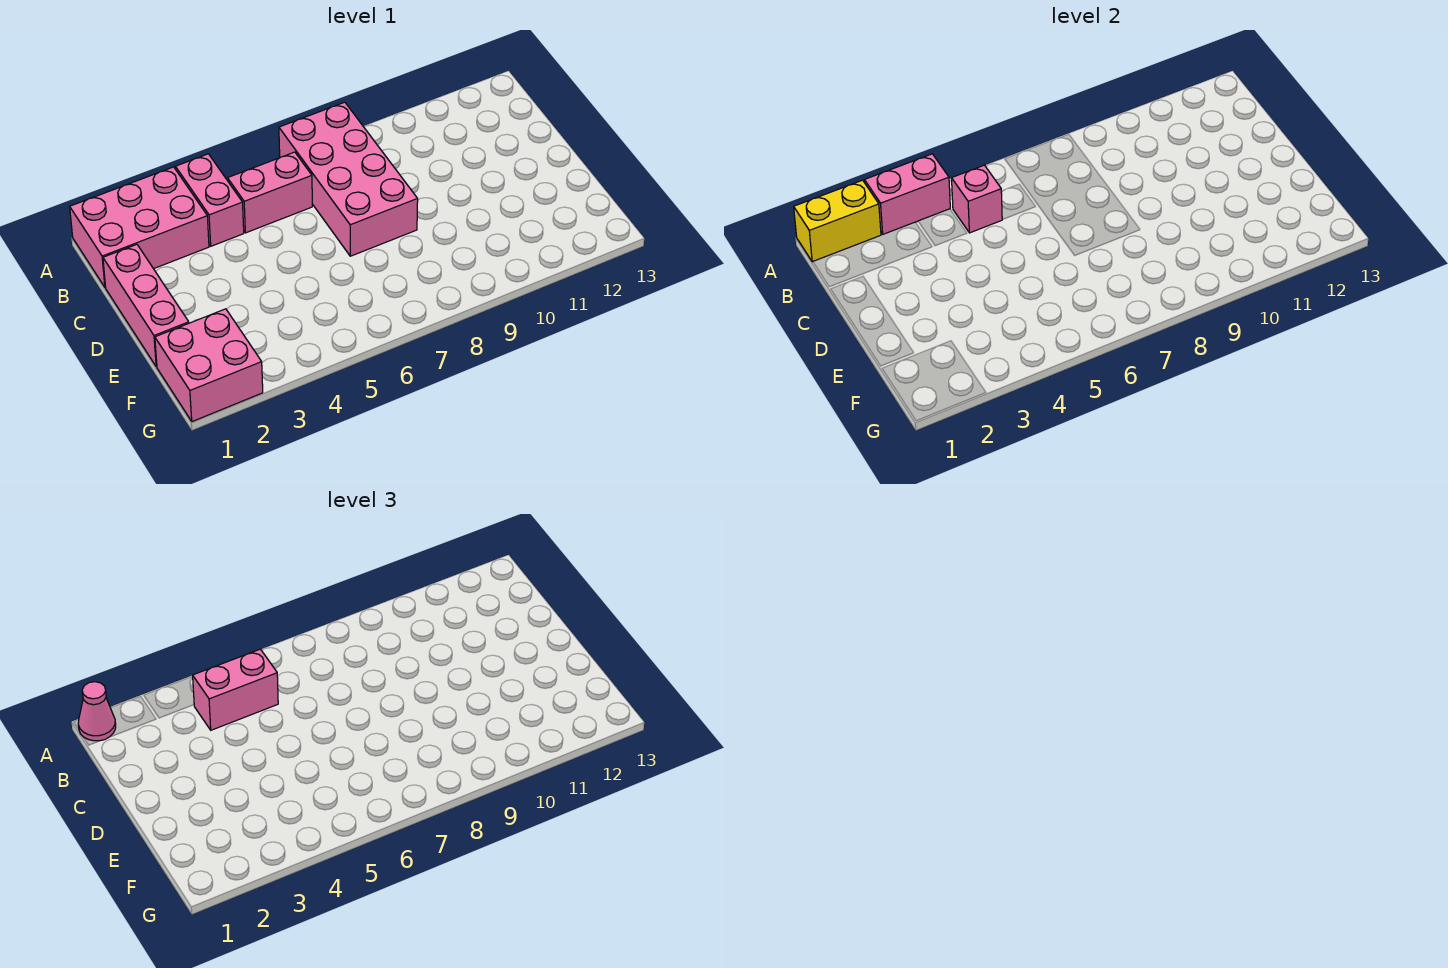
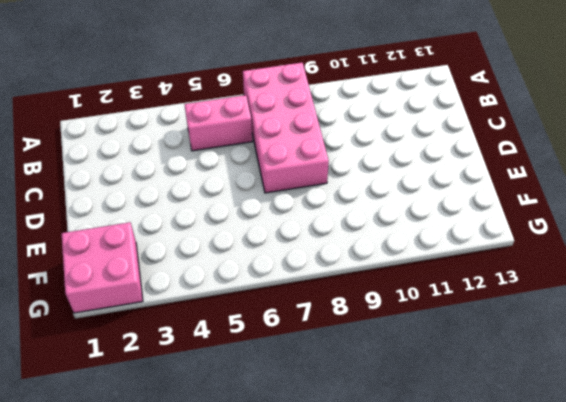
none -> pink brick A1:B3 level 1
none -> pink brick A4:B4 level 1

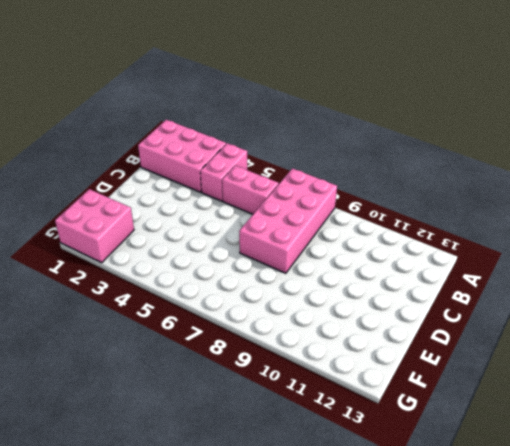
none -> pink brick C1:E1 level 1
none -> yellow brick A1:A2 level 2

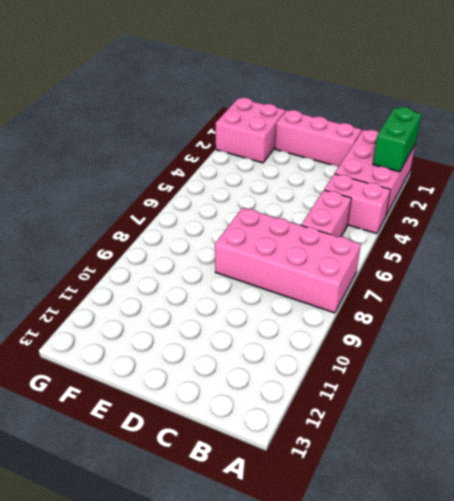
green brick A1:A2 level 2 -> yellow brick A1:A2 level 2
none -> pink brick A3:A4 level 2
none -> pink brick B5 level 2

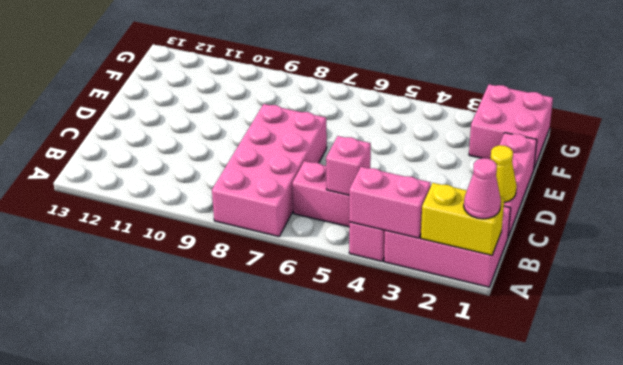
yellow cone C1 level 2 -> none
none -> pink brick B4:B5 level 3

